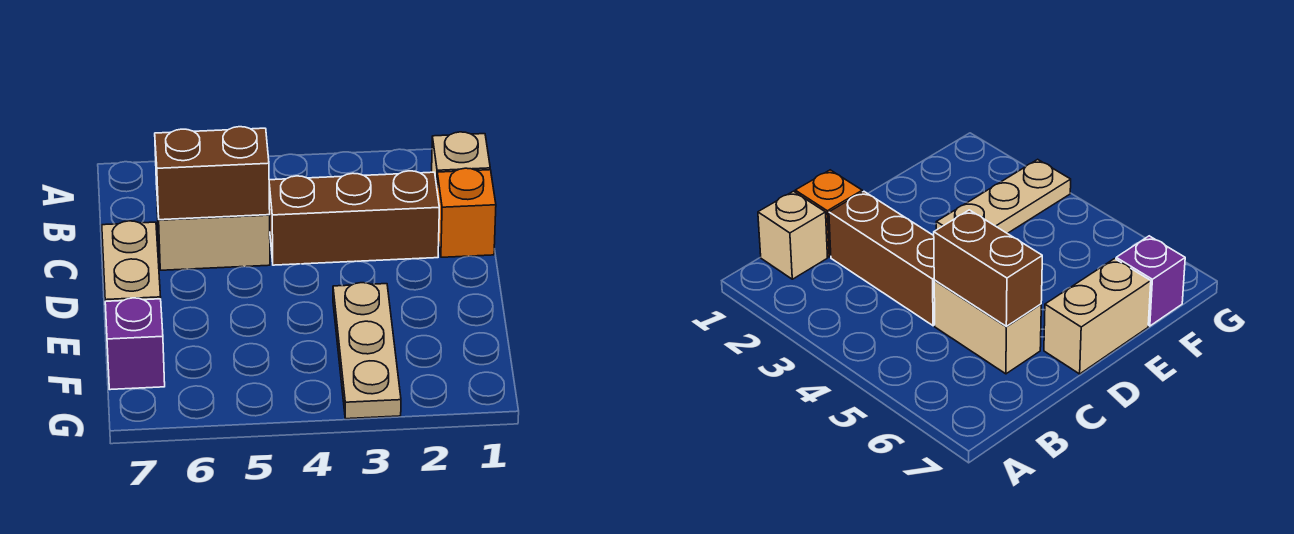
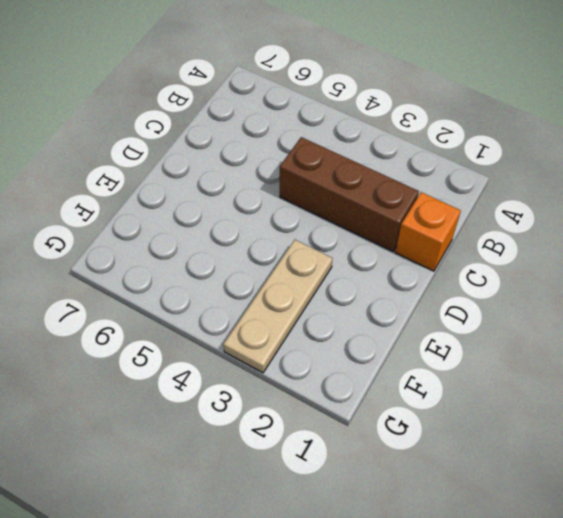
none -> tan brick B1 level 1
none -> tan brick C5:C6 level 1

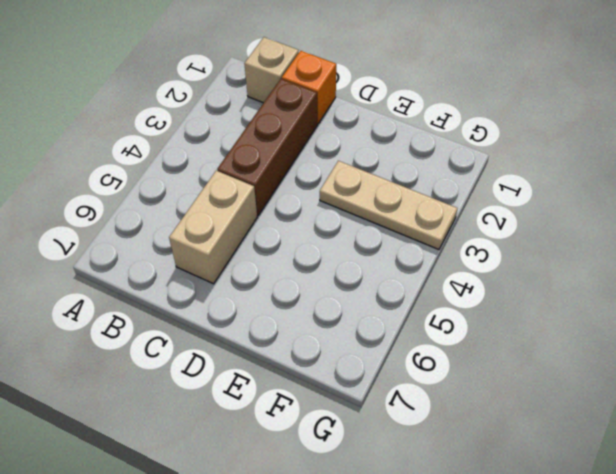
none -> tan brick D7:E7 level 1
none -> purple brick F7 level 1

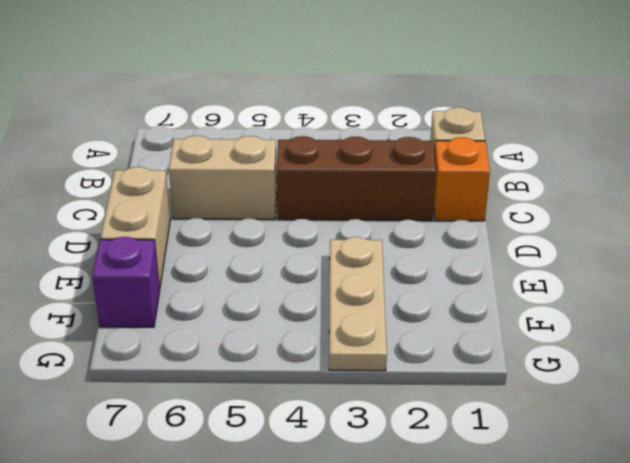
none -> brown brick C5:C6 level 2

